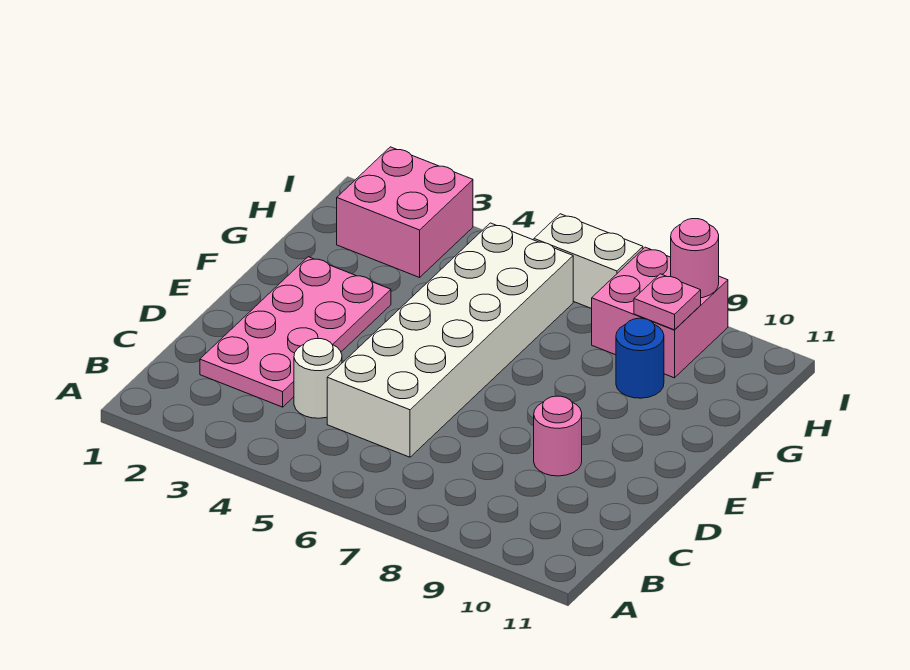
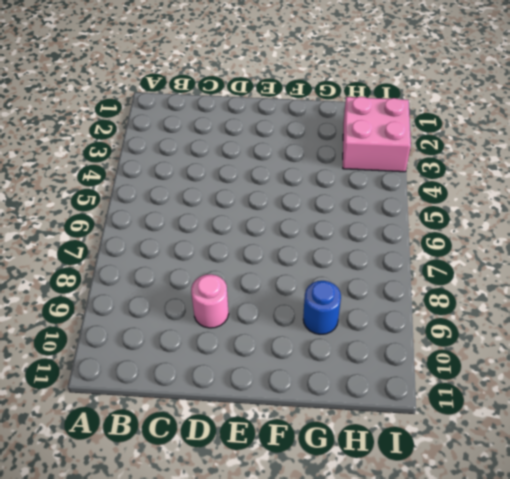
none -> pink plate C2:F3 level 1
none -> white round brick C4 level 1

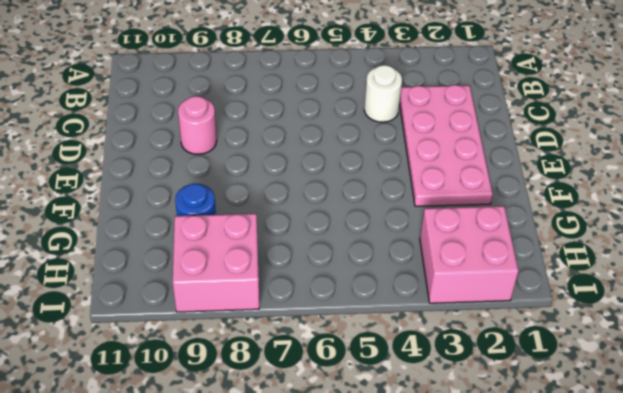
none -> white brick C5:H6 level 1
none -> white brick I6:I7 level 1

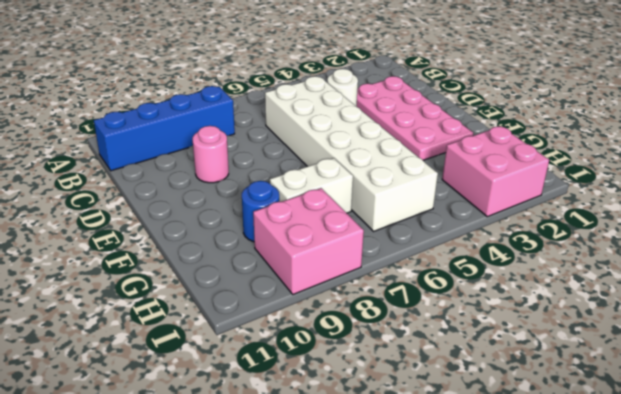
blue brick B8:B11 level 1 -> none
white brick G7:G8 level 1 -> white brick I6:I7 level 1
none -> pink plate H9 level 2
none -> pink round brick I9 level 2

